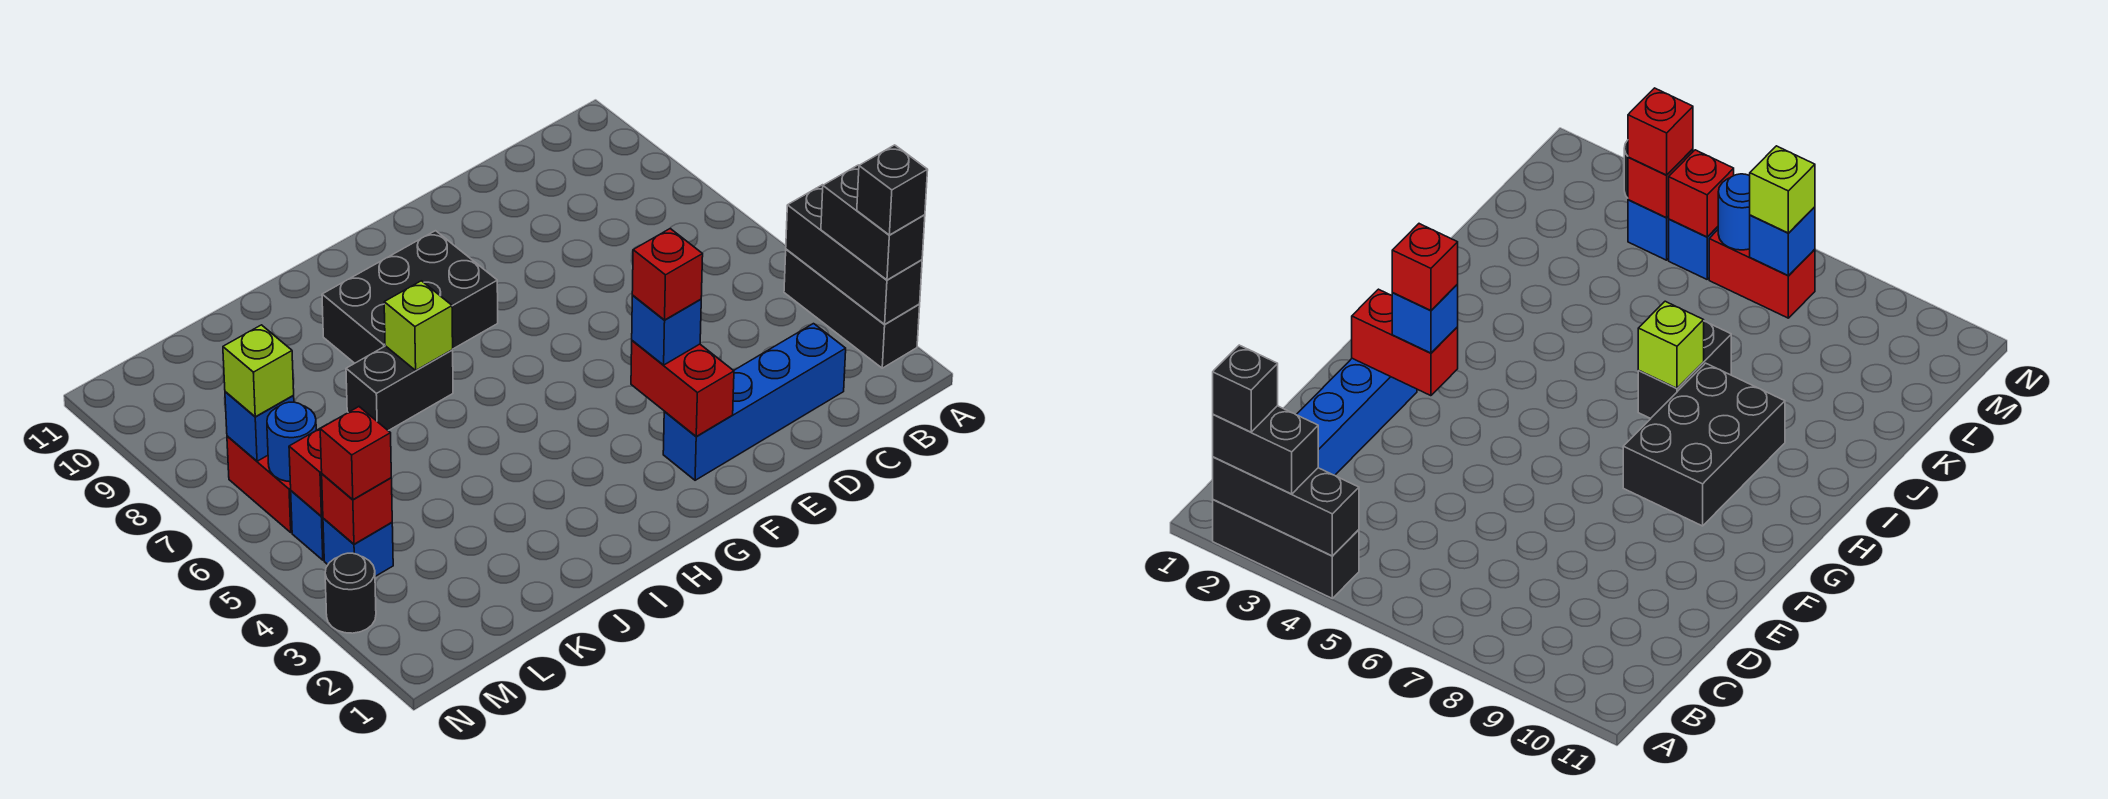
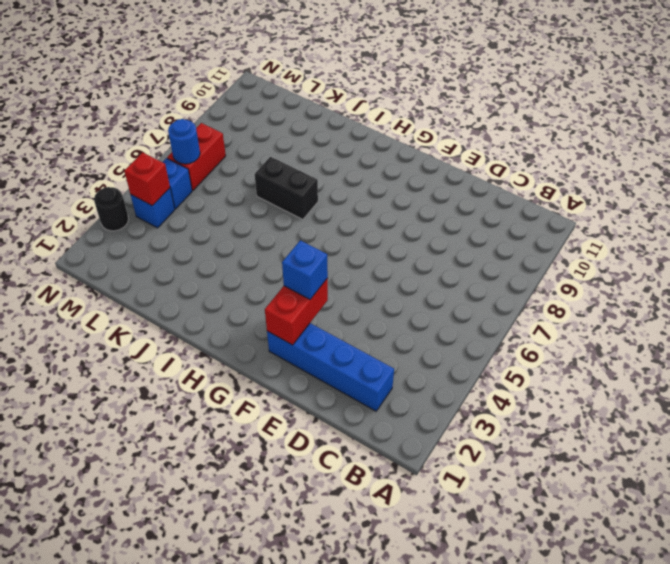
none -> black brick A2:A4 level 1
none -> black brick G8:I9 level 1
none -> black brick A2:A4 level 2

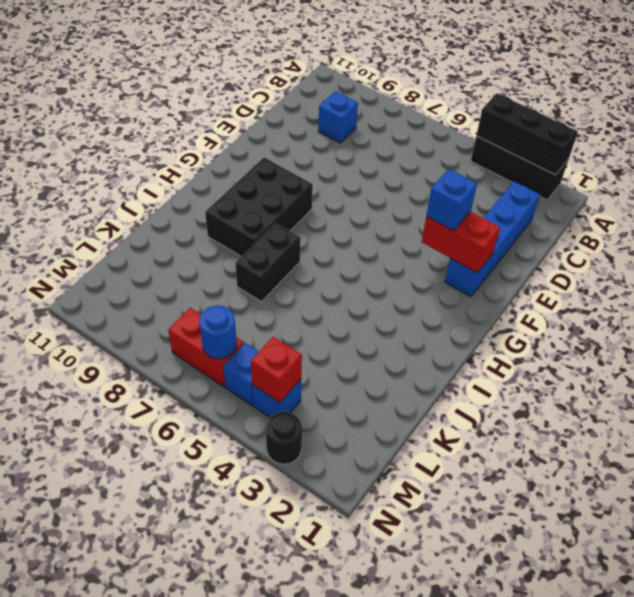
blue brick C9 level 1 -> blue brick M7 level 2
none -> lime brick I7 level 2
none -> red brick M5 level 2
none -> black brick A2:A3 level 3

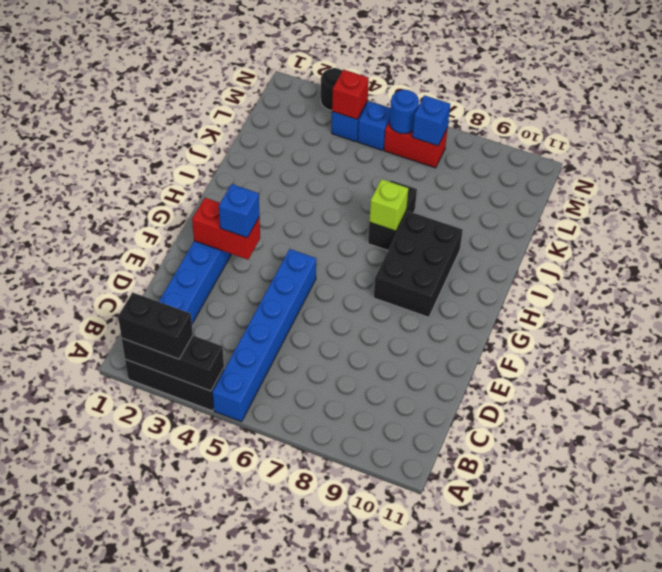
blue brick A5:F5 level 1 -> none
none -> red brick M5 level 2
none -> red brick M4 level 3
none -> lime brick M7 level 3

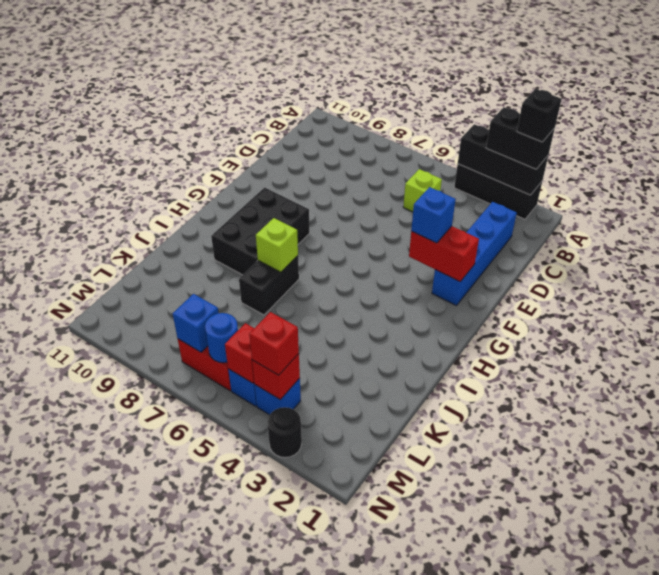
lime brick C5 level 1 -> lime brick M7 level 3
none -> red brick F3 level 4

